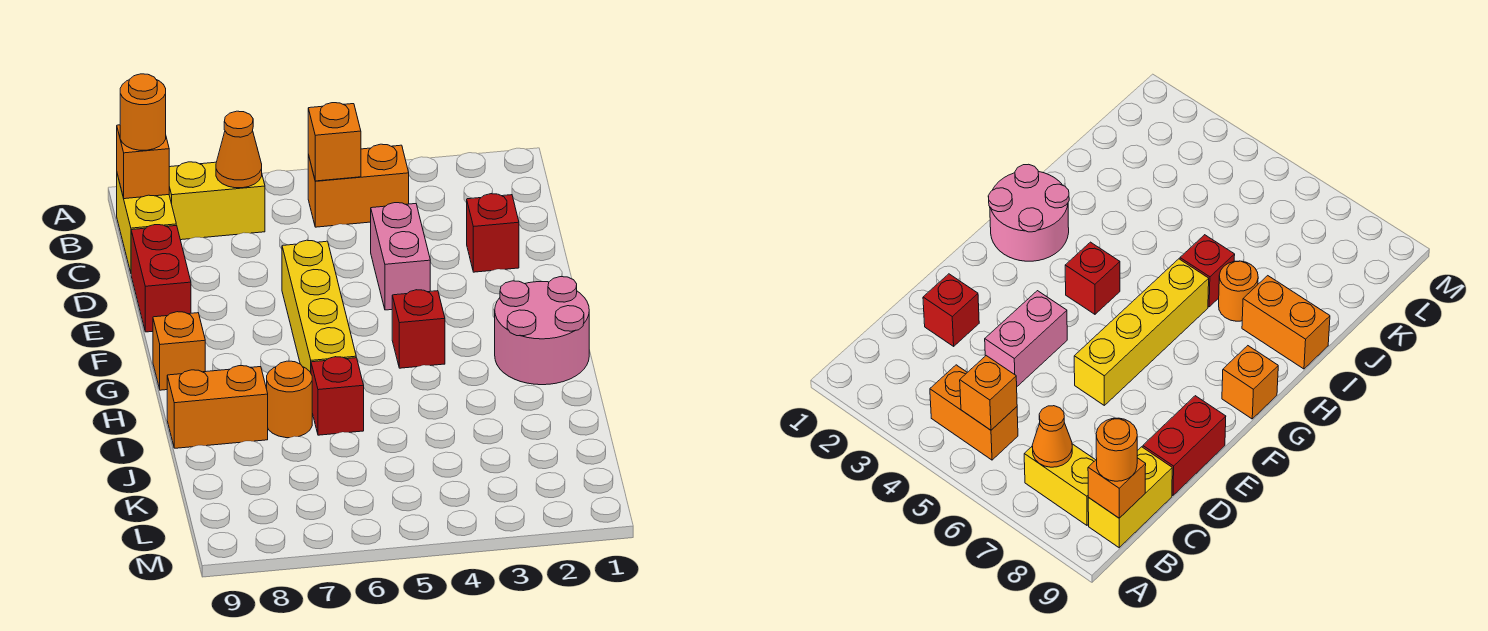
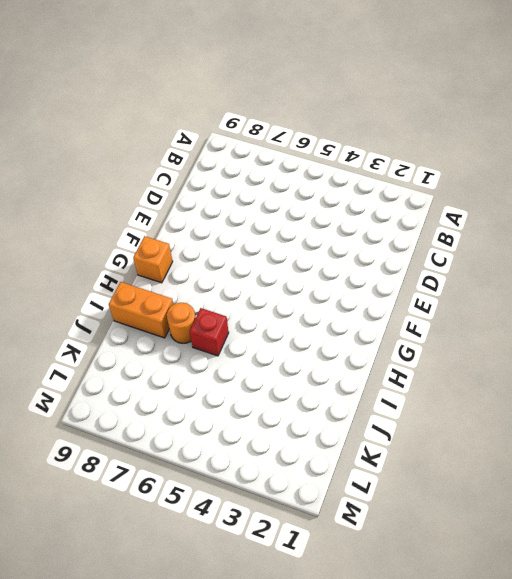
none -> orange brick B4:B5 level 1
none -> yellow brick B7:B8 level 1
none -> yellow brick B9:C9 level 1

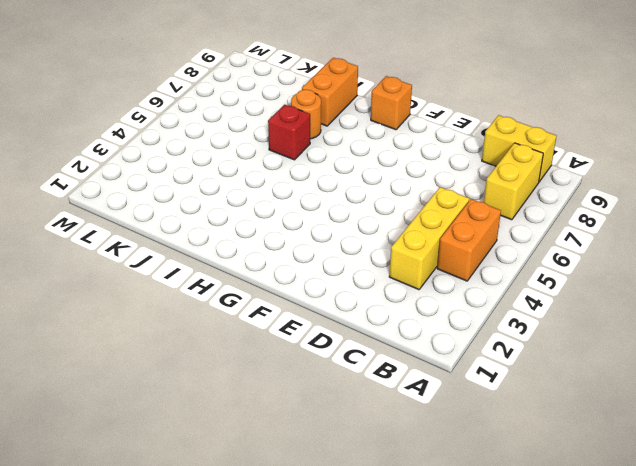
yellow brick C3:C5 level 1 -> none
none -> red brick D2 level 1
none -> pink brick D4:E4 level 1
none -> red brick D9:E9 level 1

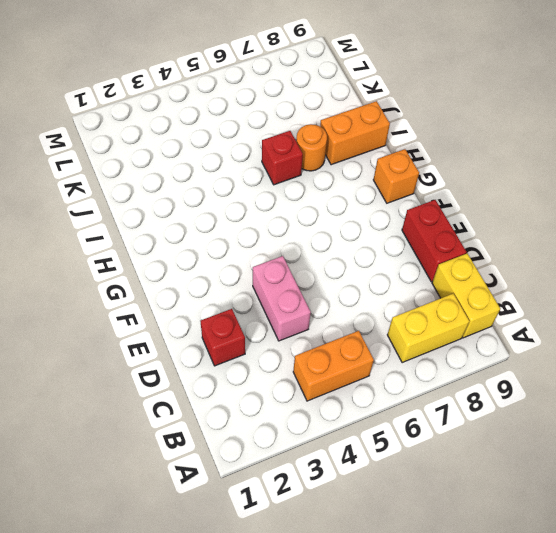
none -> yellow brick E6:H6 level 1
none -> pink round brick G1:H2 level 1
none -> red brick G4 level 1

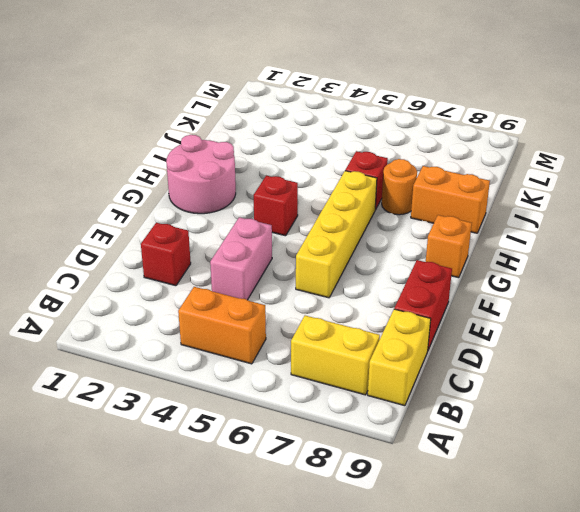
none -> orange brick B5 level 2
none -> orange cone B7 level 2
none -> orange brick B9 level 2

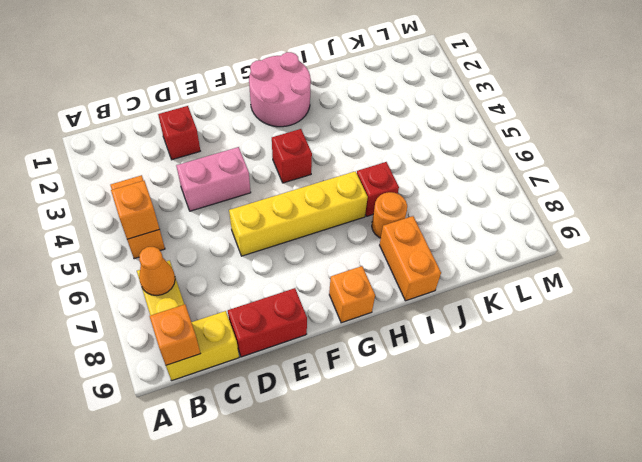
none -> orange round brick B9 level 3

